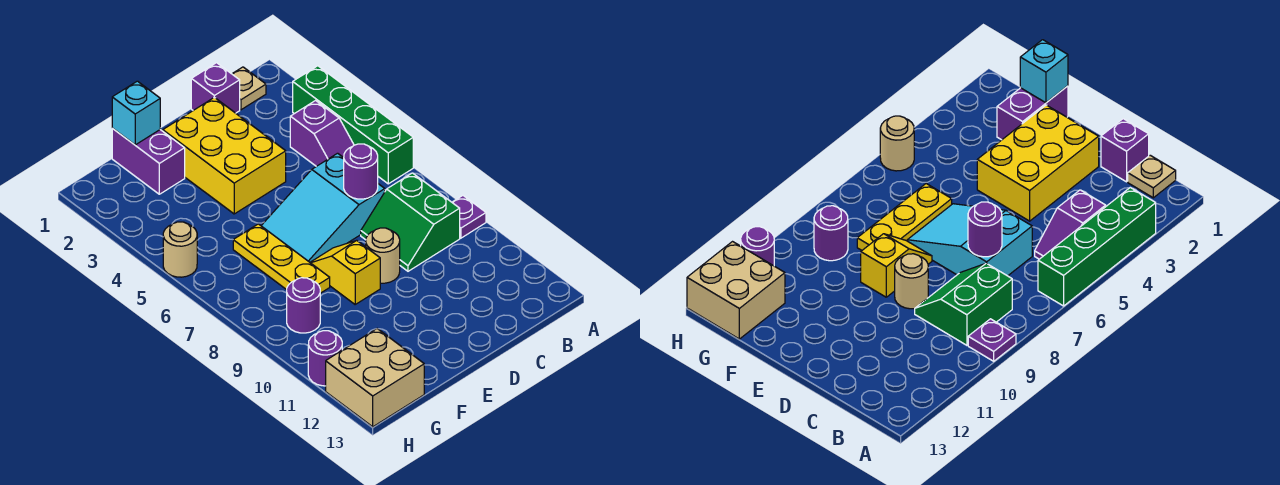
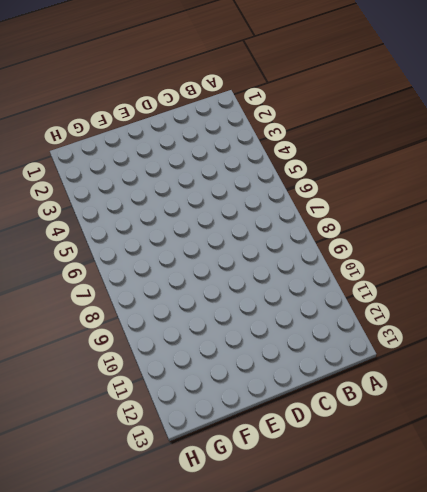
none -> green brick A3:A6 level 1
none -> purple plate A9 level 1
none -> tan plate B1 level 1

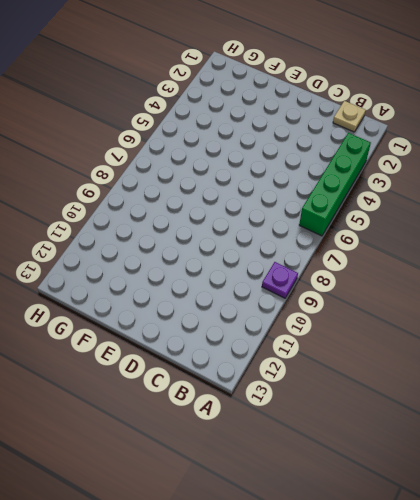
none -> purple slope B4:B5 level 1 top 4
none -> green slope B8:C9 level 1 top B
none -> purple brick C1 level 1

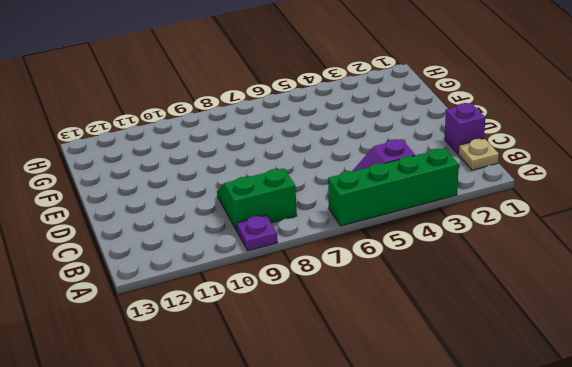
none -> cyan slope C6:E7 level 1 top C
none -> yellow brick D2:E4 level 1
none -> tan round brick D9 level 1

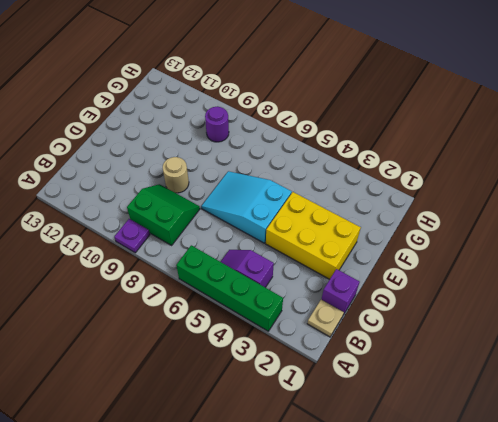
cyan slope D5:E7 level 1 top 5 -> cyan slope C6:E7 level 1 top C
none -> yellow slope E8:E9 level 1 top 9
none -> purple brick F1:F2 level 1
none -> yellow plate F6:F8 level 1

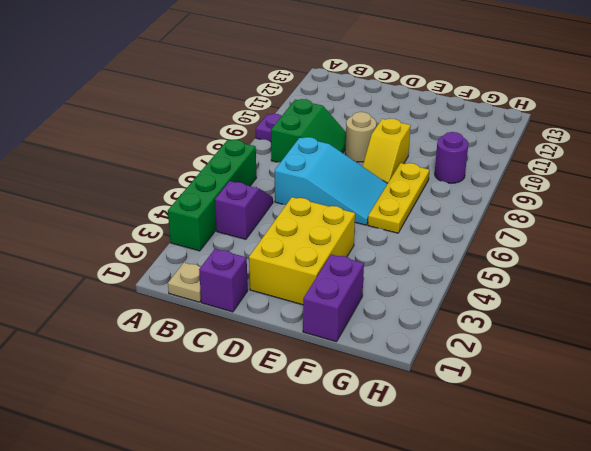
none -> tan brick G12:H13 level 1
none -> tan round brick H5 level 1
none -> purple round brick H11 level 1

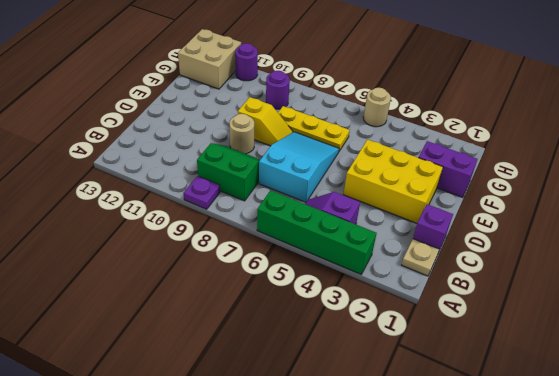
none -> purple round brick C7 level 2
none -> cyan brick F1 level 2

